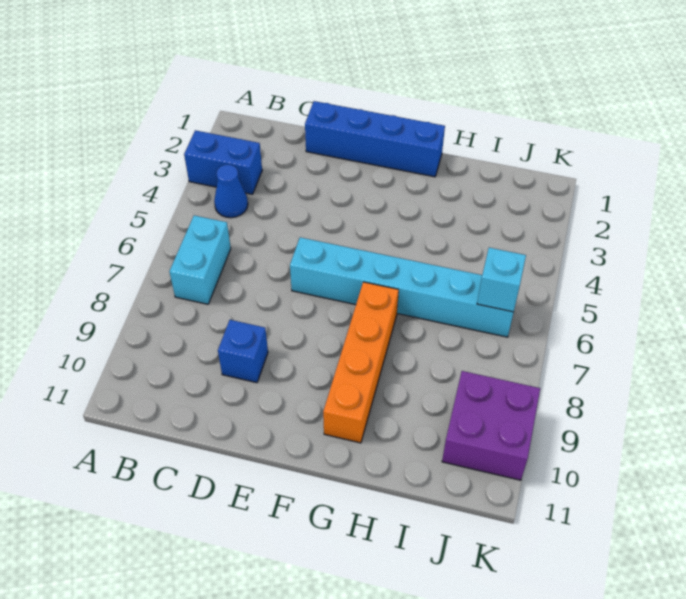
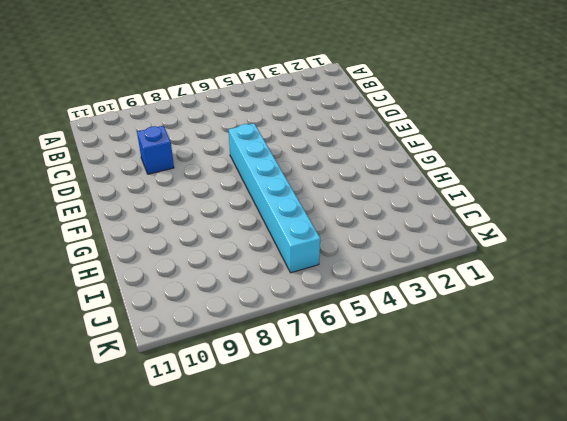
none -> blue brick A3:B3 level 1
none -> blue cone B4 level 1

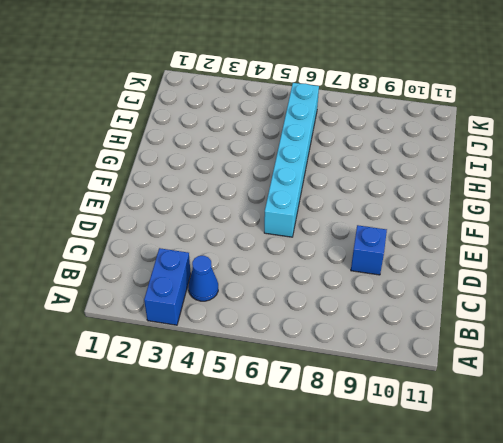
none -> cyan brick B6:B7 level 1
none -> blue brick D1:G1 level 1

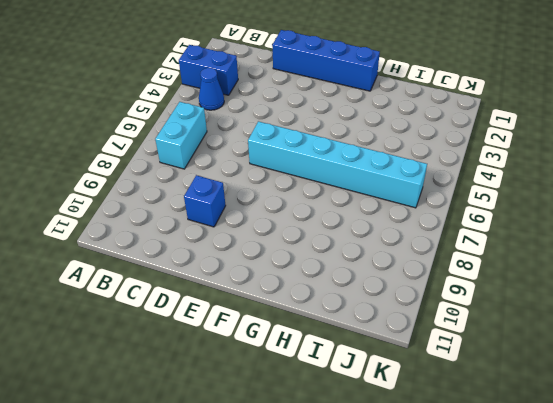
none -> orange brick G7:G10 level 1
none -> purple brick J9:K10 level 1

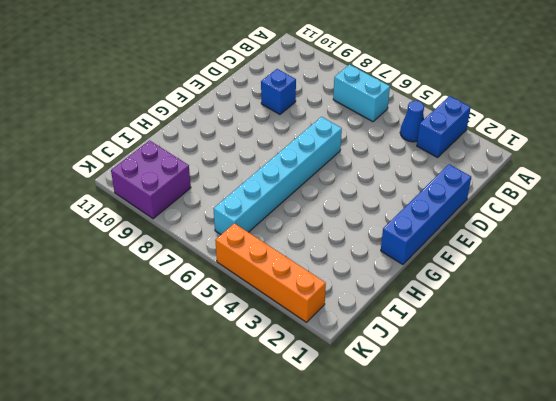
orange brick K2:K5 level 1 -> orange brick G7:G10 level 1
none -> cyan brick J6 level 2

